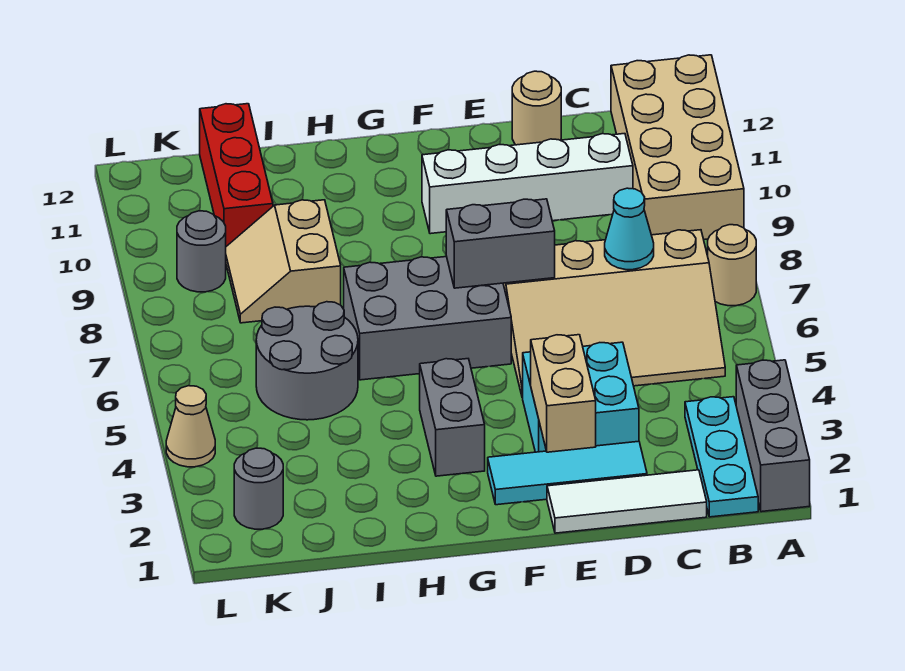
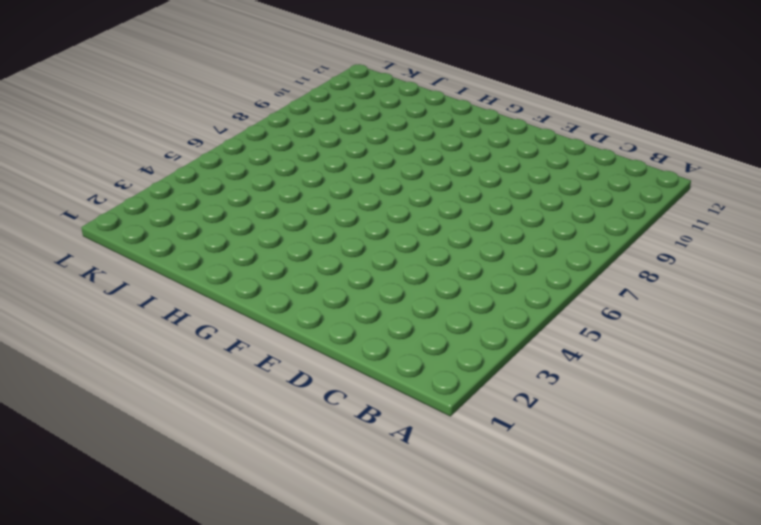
none -> grey brick A1:A3 level 1
none -> tan round brick A7 level 1
none -> tan brick A9:B12 level 1

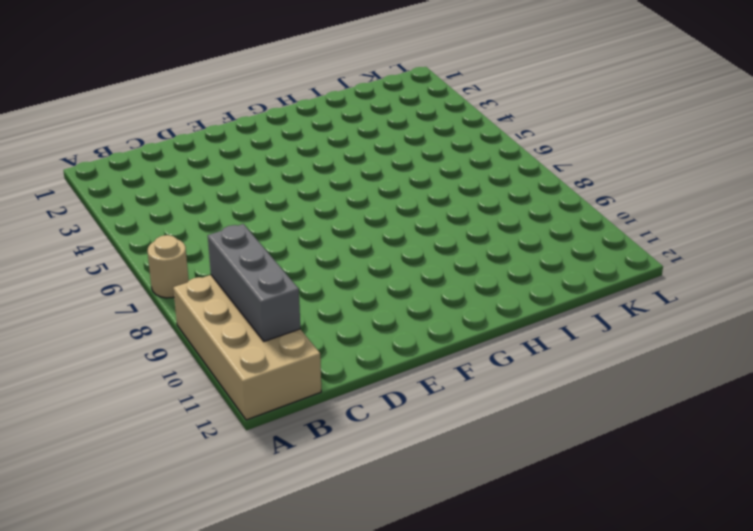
grey brick B9:B11 level 2 -> grey brick A1:A3 level 1
none -> cyan plate B1:B3 level 1
none -> tan slope B5:E7 level 1 top 7
none -> white tile C1:E1 level 1

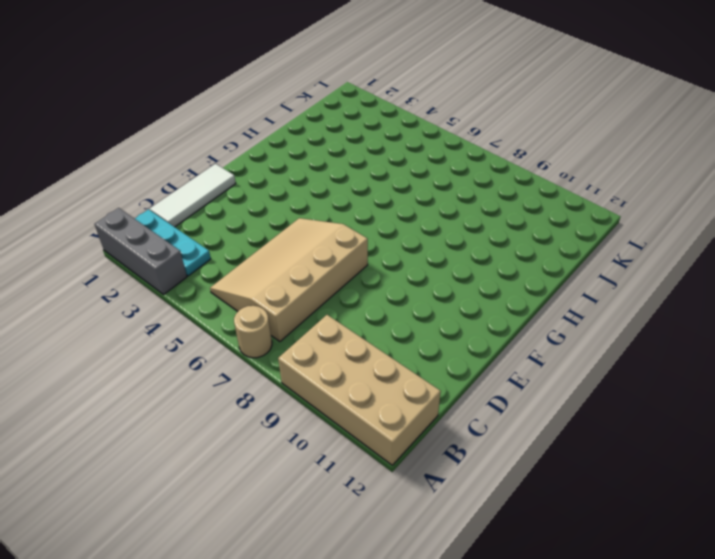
none -> white brick C10:F10 level 1
none -> cyan tile D2:F2 level 1
none -> cyan brick D3:E4 level 1

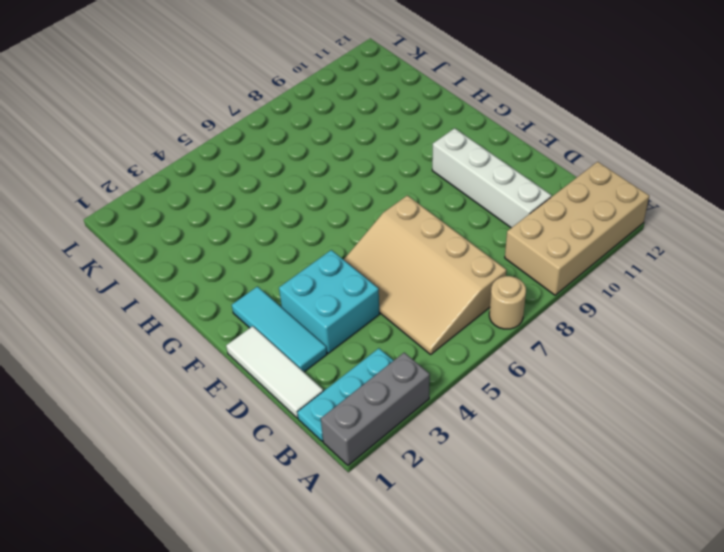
none -> tan round brick D12 level 1
none -> grey brick F6:H7 level 1
none -> grey brick G3:G4 level 1

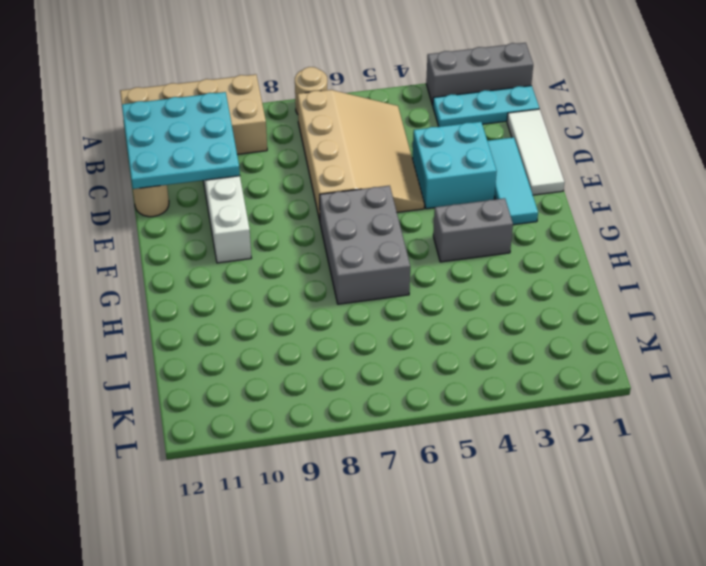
cyan plate B10:D12 level 2 -> none
none -> grey round brick I5:J6 level 1
none -> tan slope I8:J9 level 1 top I
none -> red brick J10:J12 level 1

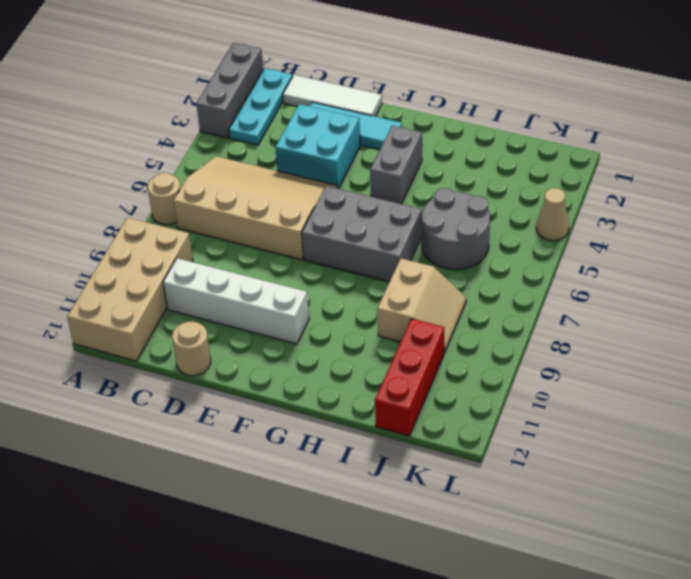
none -> grey round brick K2 level 1
none -> grey round brick K9 level 1
none -> cyan cone C7 level 2

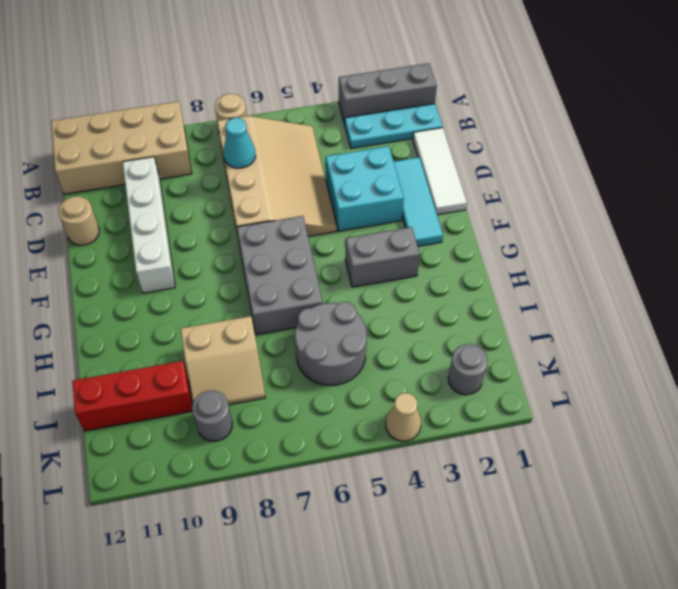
none -> tan brick E2:E3 level 2
none -> grey brick E7:F7 level 2

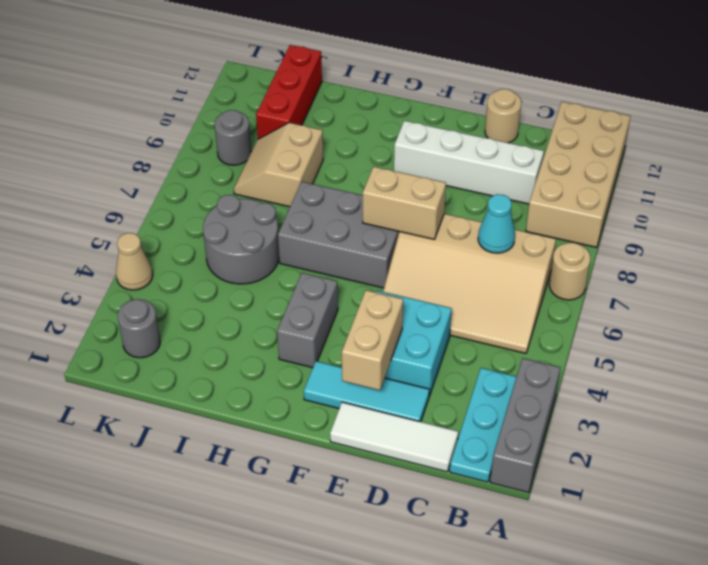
tan brick E7:F7 level 2 -> grey brick E7:F7 level 2

